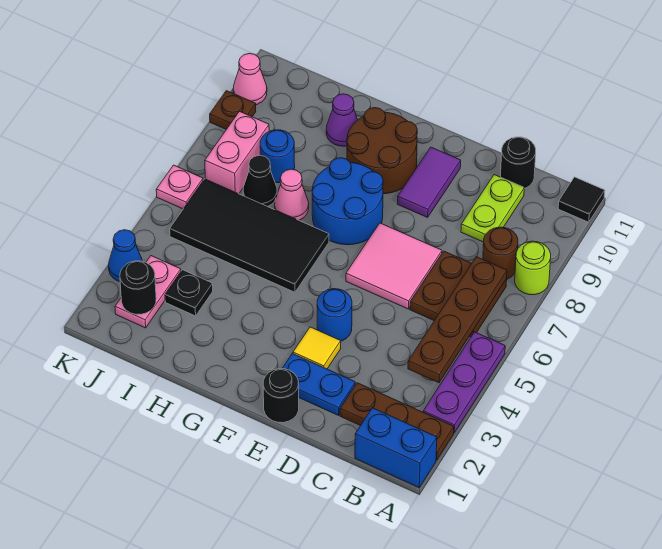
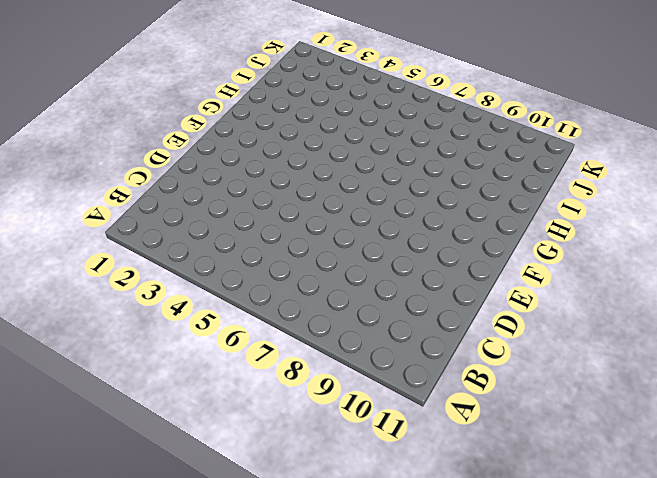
none -> blue brick A1:B1 level 1
none -> brown plate A2:C2 level 1
none -> purple plate A3:A5 level 1
none -> lime round brick A8 level 1

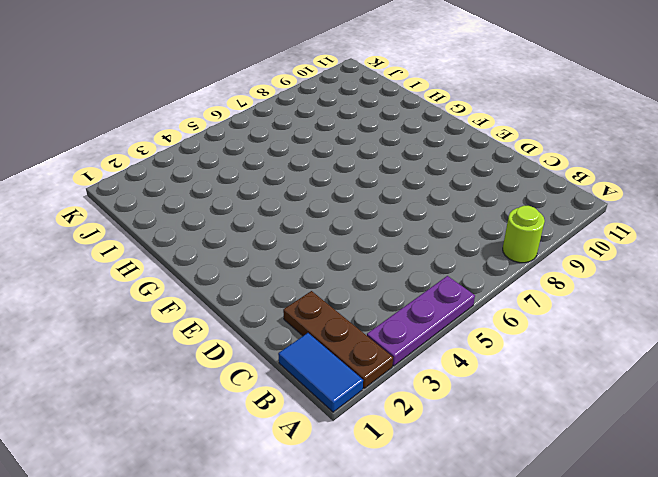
blue tile A1:B1 level 1 -> blue brick A1:B1 level 1
none -> black tile A11 level 1
none -> brown plate B6:C7 level 1
none -> brown round brick B8 level 1
none -> lime plate C9:C10 level 1

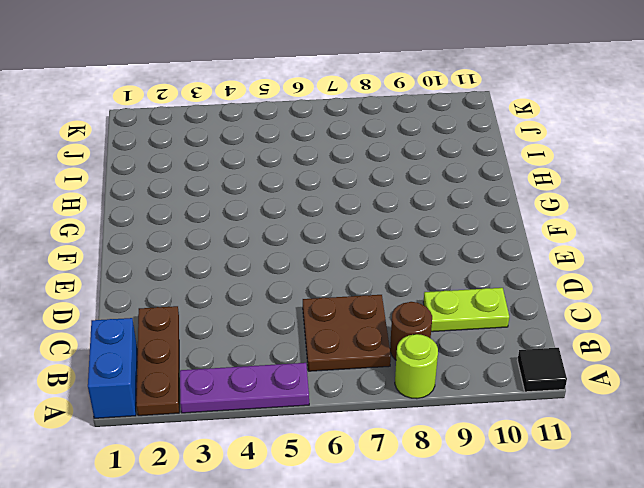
none -> black round brick C11 level 1
none -> blue plate D2:E2 level 1
none -> pink tile D6:E7 level 1
none -> black round brick E1 level 1

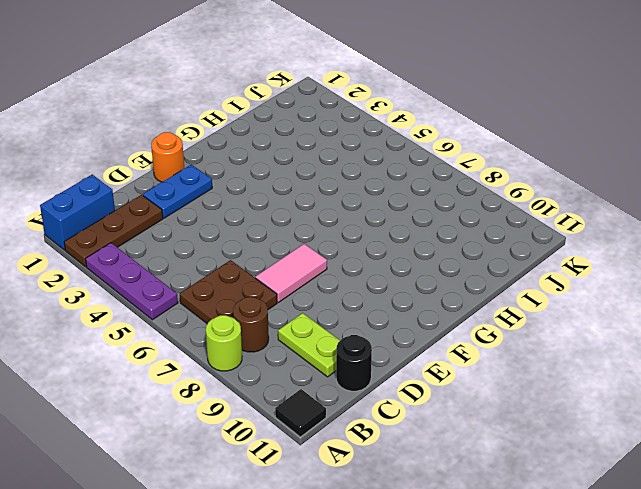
pink tile D7:E7 level 1 -> pink tile D6:E7 level 1
orange round brick E1 level 1 -> black round brick E1 level 1
none -> yellow tile E3 level 1
none -> blue round brick E4 level 1
none -> purple tile E9:E10 level 1
none -> blue round brick F7:G8 level 1

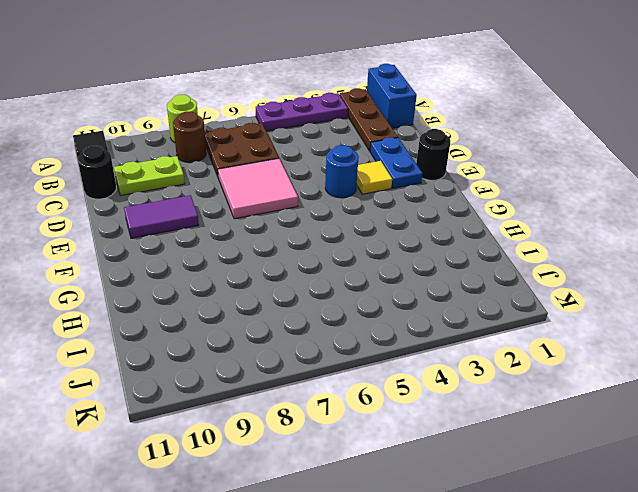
none -> blue round brick F7:G8 level 1
none -> brown round brick F9:G10 level 1
none -> black tile G5:J6 level 1
none -> pink cone H7 level 1

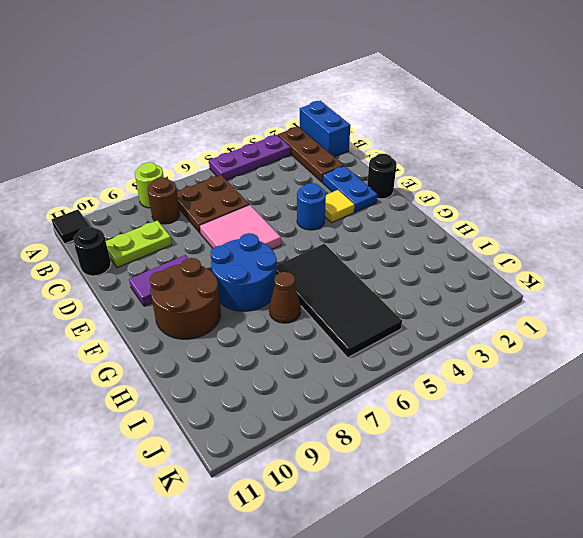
brown cone H7 level 1 -> pink cone H7 level 1
none -> purple cone H10 level 1
none -> black plate I3 level 1
none -> black cone I7 level 1
none -> blue round brick I8 level 1

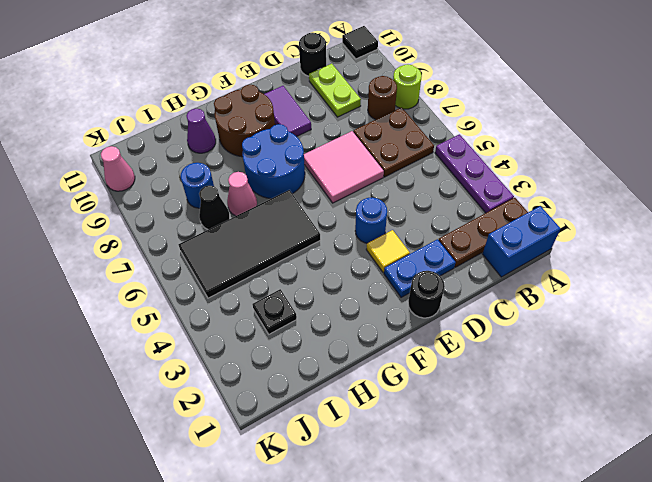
none -> pink plate J2:J3 level 1
none -> pink brick J7:J8 level 1
none -> blue cone K3 level 1
none -> pink plate K6 level 1

